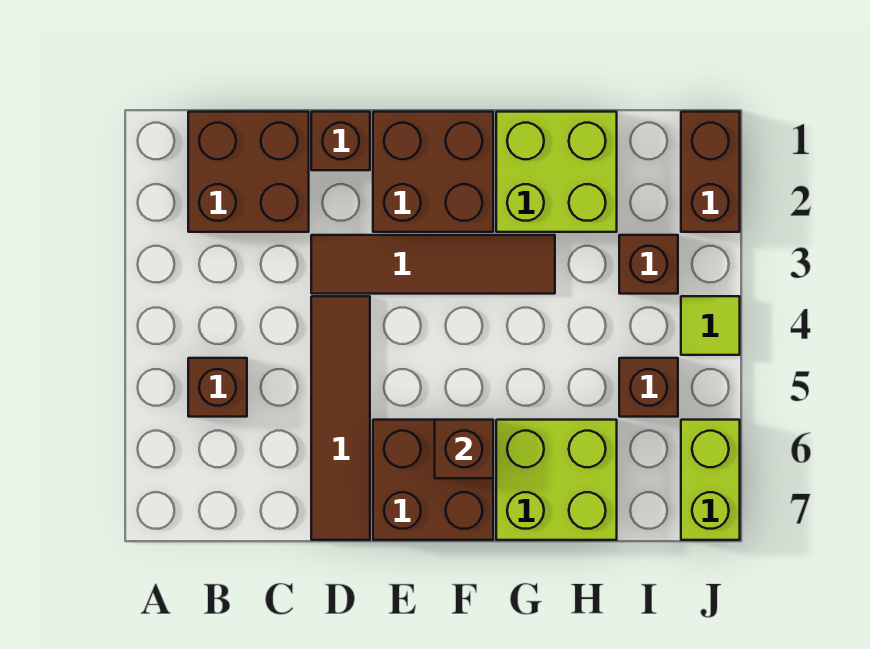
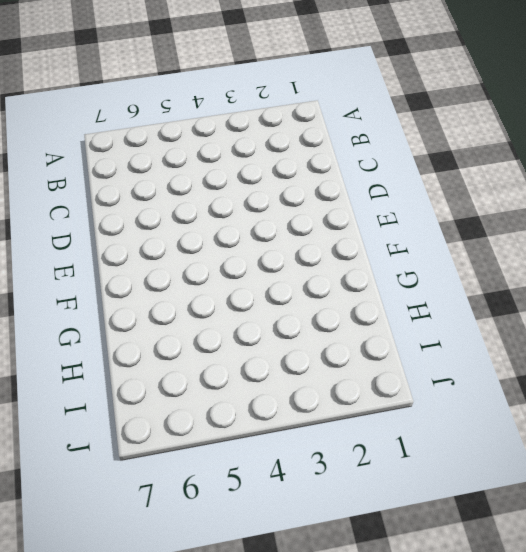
none -> brown brick B1:C2 level 1
none -> brown brick B5 level 1
none -> brown brick D1 level 1

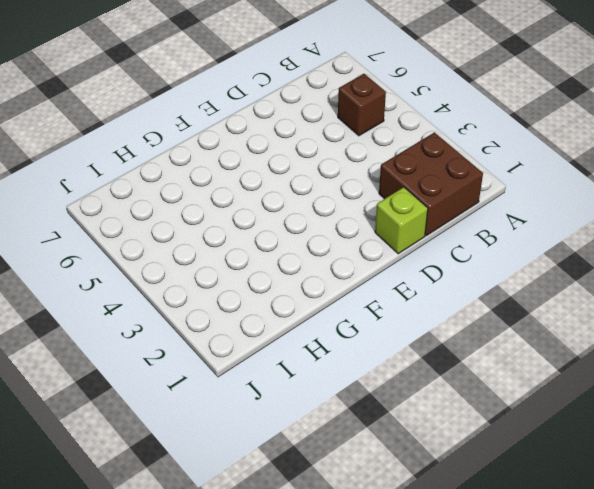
lime brick D1 level 1 -> brown brick D1 level 1
none -> brown tile D3:G3 level 1
none -> brown tile D4:D7 level 1
none -> brown brick E1:F2 level 1

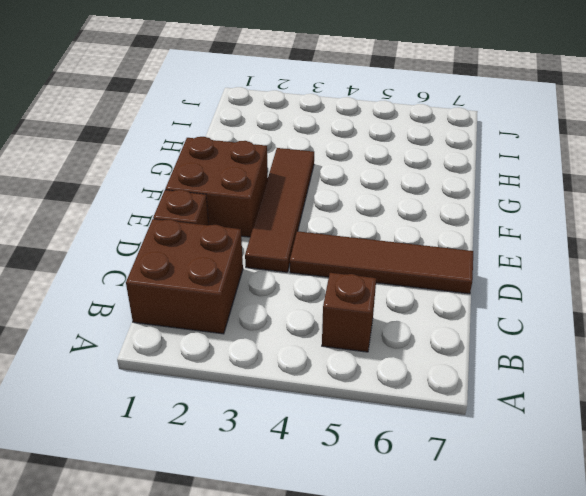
none -> brown brick E6:F7 level 1
none -> lime brick G1:H2 level 1
none -> lime brick G6:H7 level 1

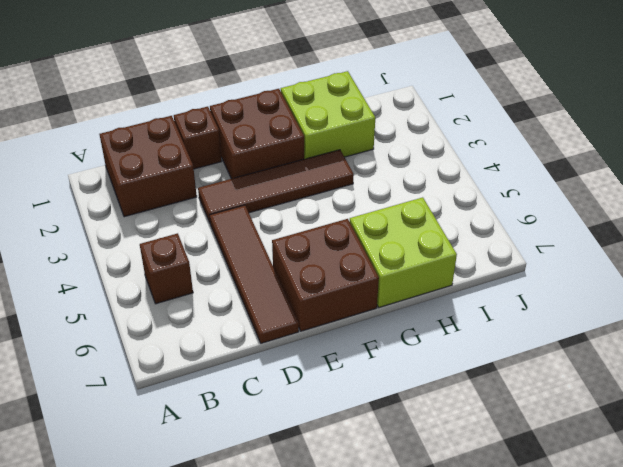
none -> brown brick I3 level 1
none -> brown brick I5 level 1
none -> brown brick J1:J2 level 1

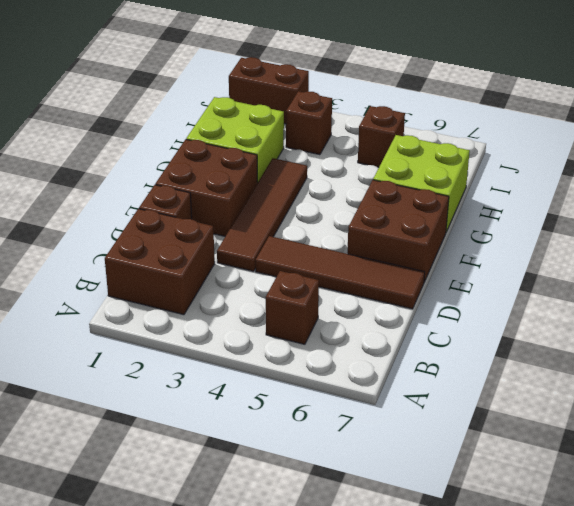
none -> lime tile J4 level 1
none -> lime brick J6:J7 level 1
none -> brown brick F6 level 2

